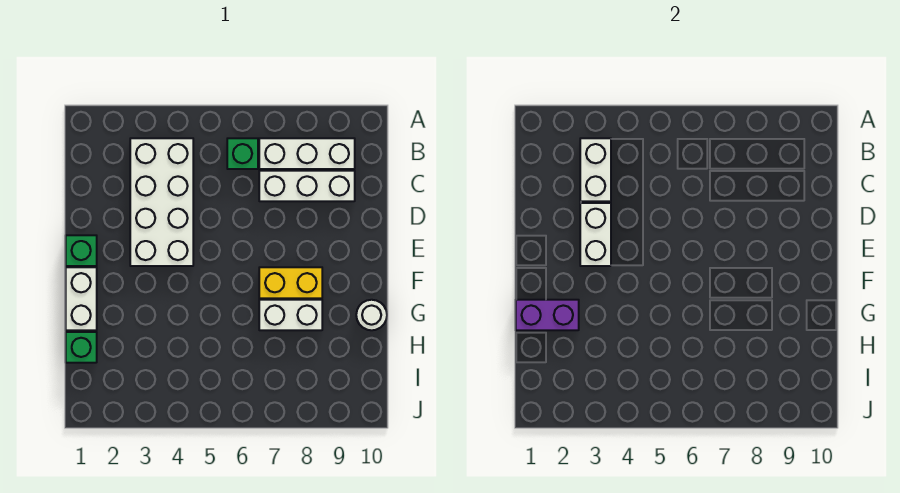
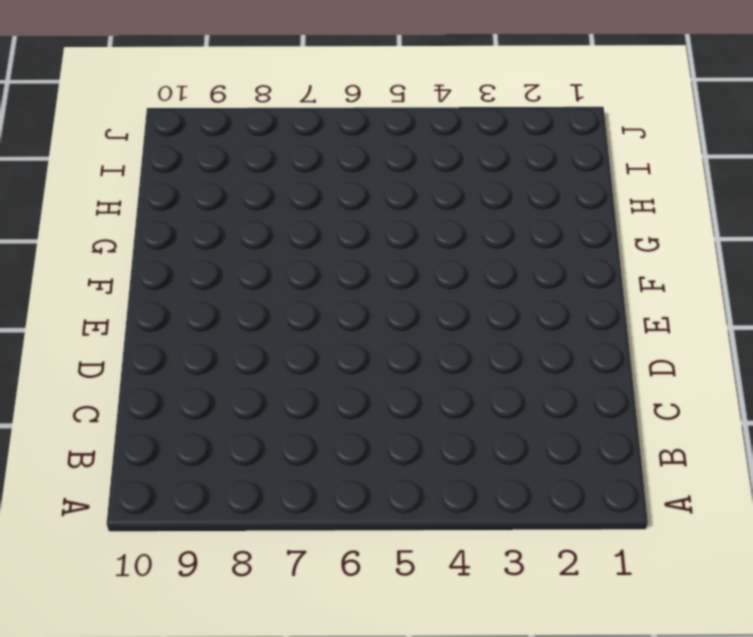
none -> white brick B3:E4 level 1
none -> green brick B6 level 1
none -> white brick B7:B9 level 1

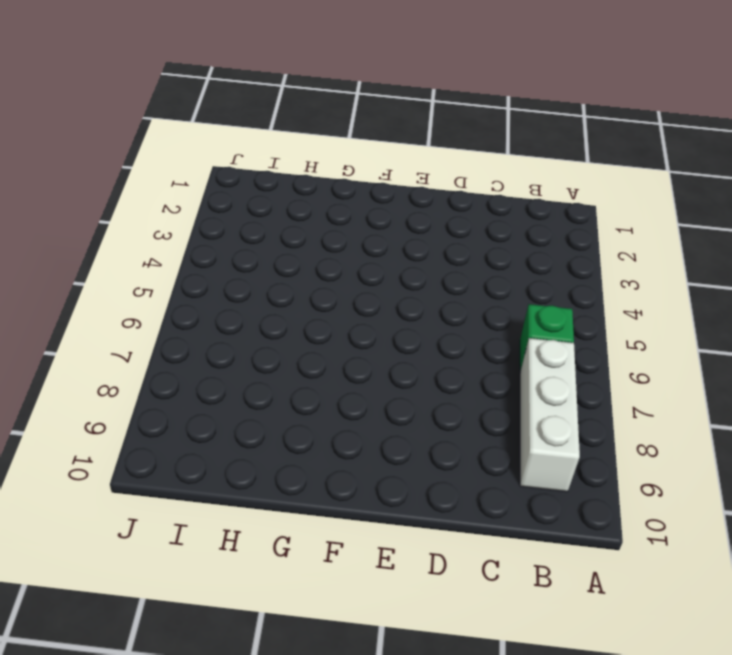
none -> white brick B3:E4 level 1
none -> white brick C7:C9 level 1
none -> green brick E1 level 1

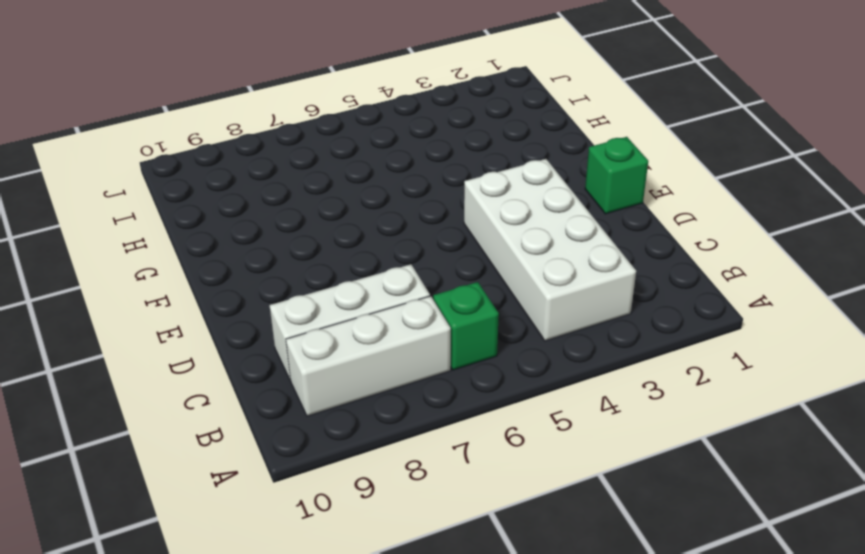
none -> white brick F1:G1 level 1
none -> yellow brick F7:F8 level 1
none -> white brick G7:G8 level 1

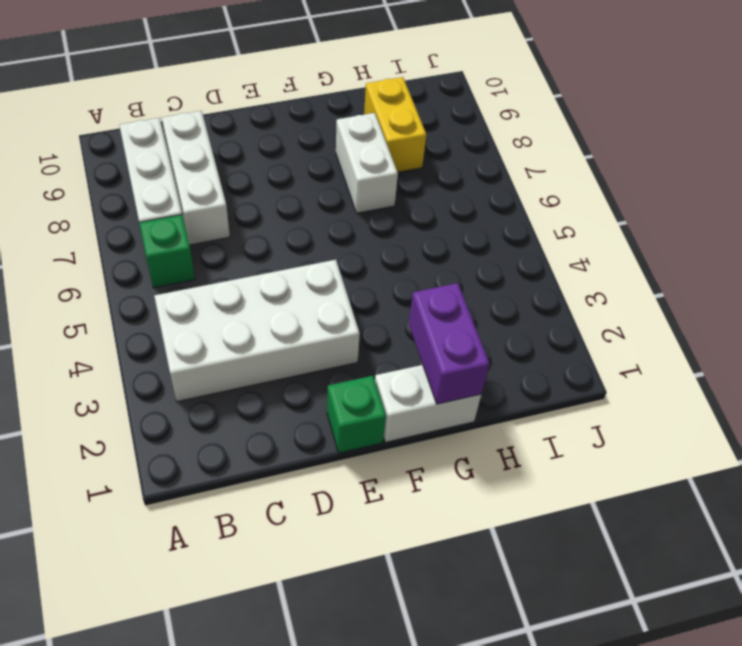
yellow brick H8:H9 level 1 -> yellow brick F7:F8 level 1
none -> white round brick G10 level 1
none -> green brick H1 level 1
none -> white brick B3:C3 level 2

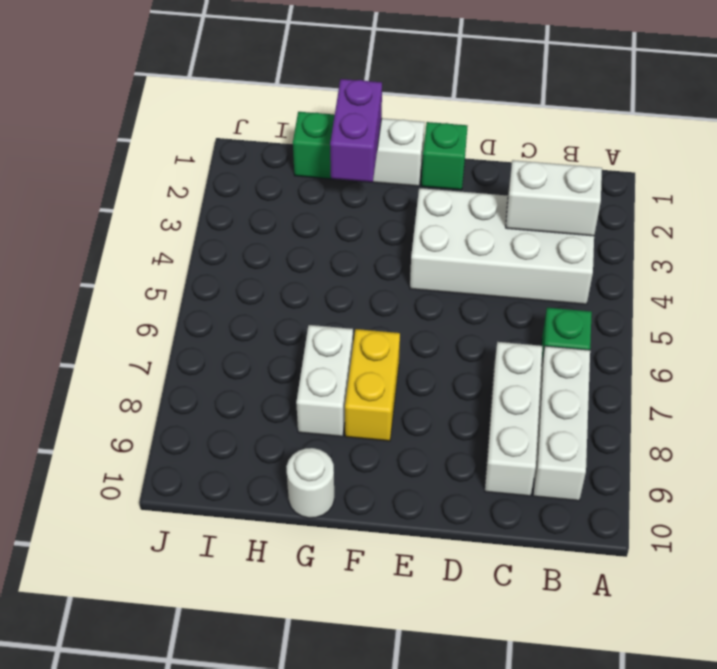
none -> white brick D3:E3 level 2

